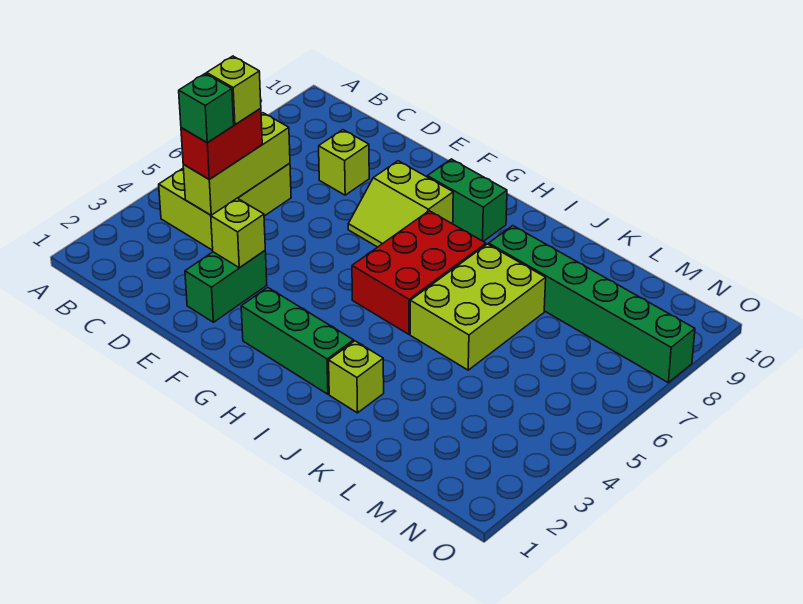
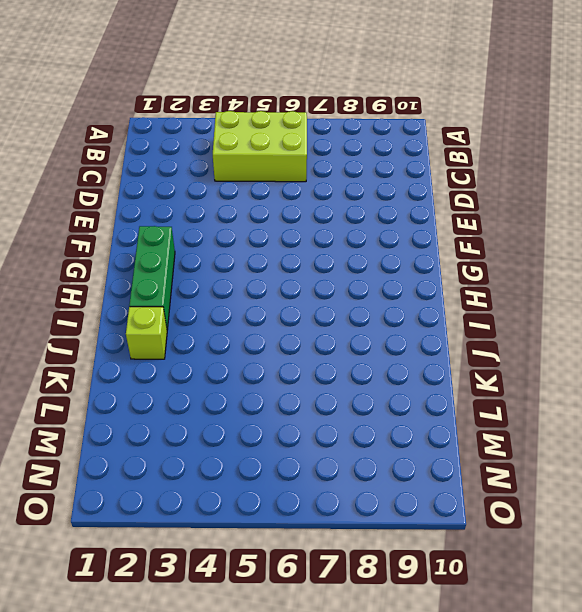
none -> lime brick D8 level 1
none -> green brick E2:E3 level 1
none -> lime slope F7:G8 level 1 top 8

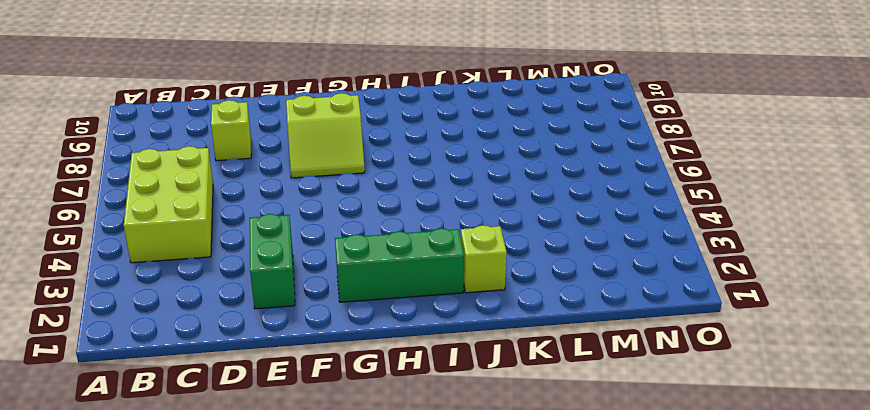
none -> green brick G9:H9 level 1
none -> red brick H5:I7 level 1
none -> lime brick J5:K7 level 1

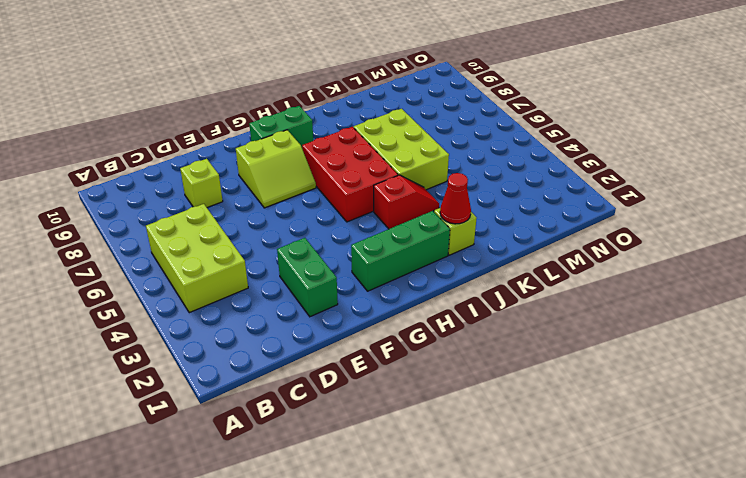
red slope I4:J4 level 1 top I -> none
red cone J2 level 2 -> none
none -> green brick J8:O8 level 1
none -> lime brick C4:C6 level 2
none -> lime brick E3 level 2

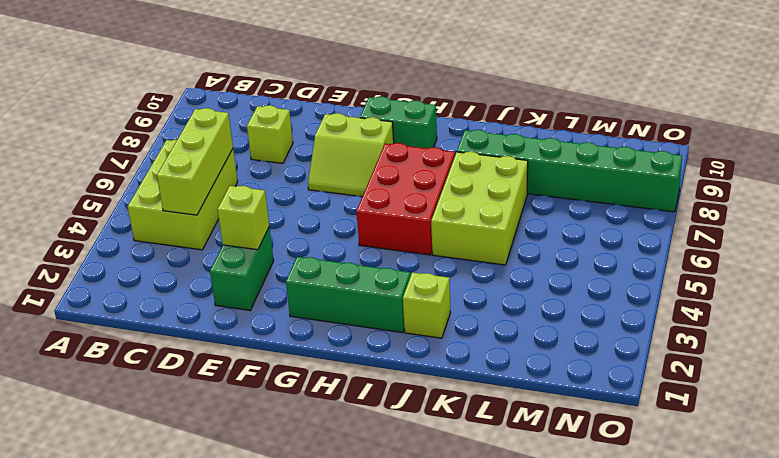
none -> red brick C4:C5 level 3
none -> green brick C4 level 4
none -> lime brick C5 level 4

